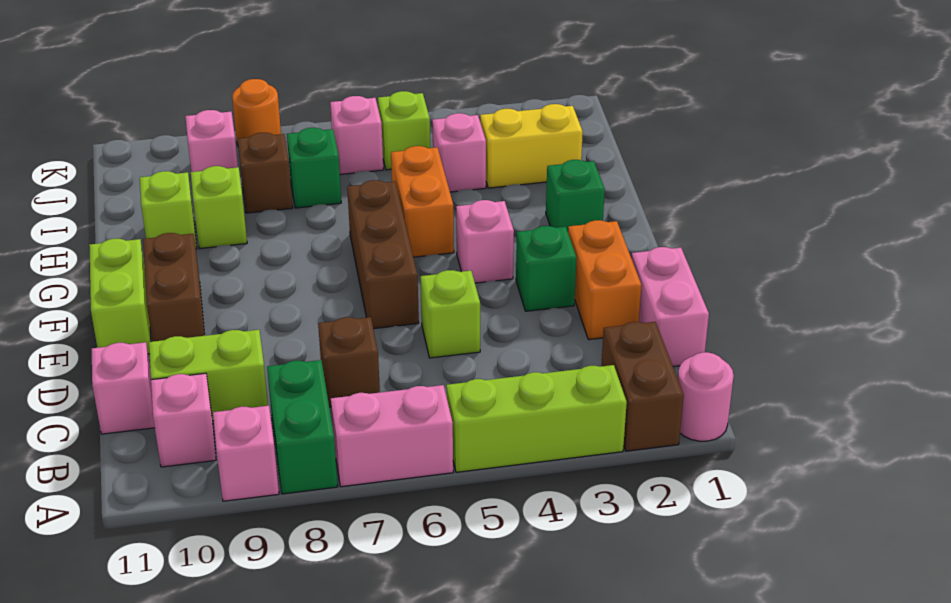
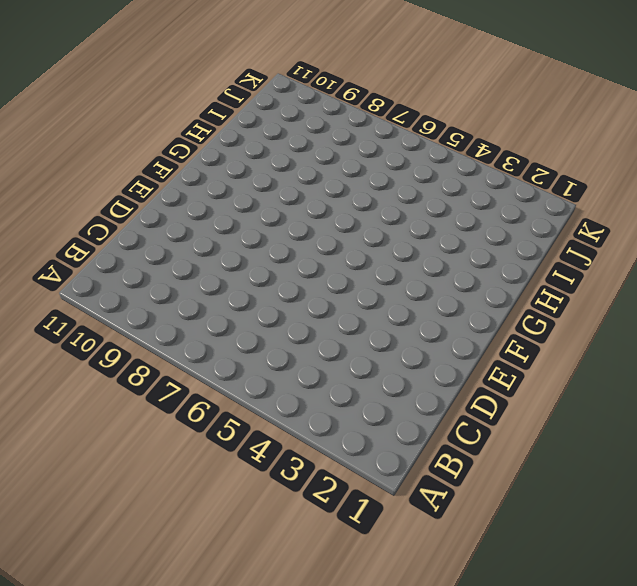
none -> pink round brick A1 level 1
none -> brown brick A2:B2 level 1
none -> lime brick A3:A5 level 1
none -> pink brick A6:A7 level 1

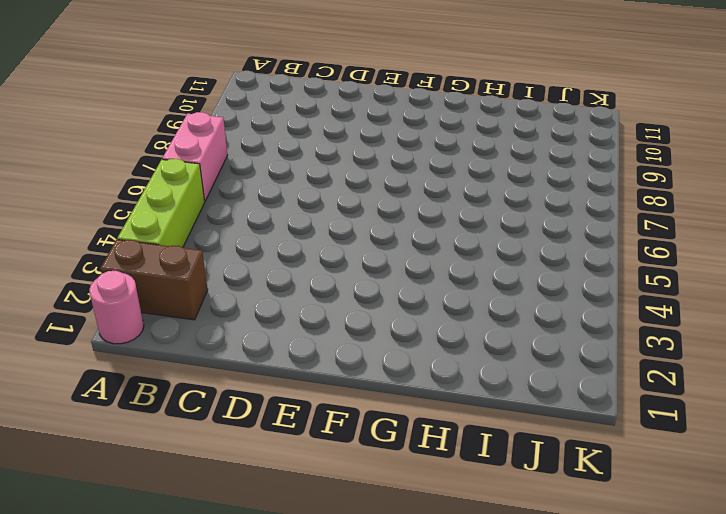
none -> green brick A8:B8 level 1
none -> pink brick A9 level 1
none -> pink brick B10 level 1
none -> pink brick C1:D1 level 1

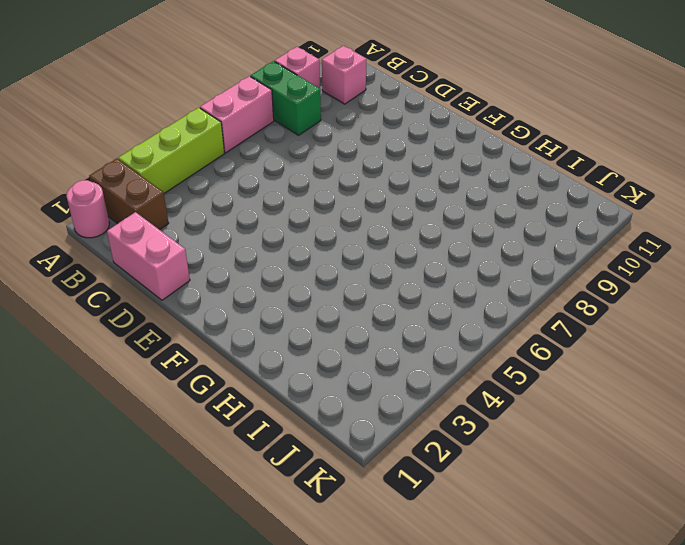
none -> brown brick C7 level 1
none -> lime brick C9:C10 level 1
none -> pink brick C11 level 1
none -> orange brick D2:E2 level 1

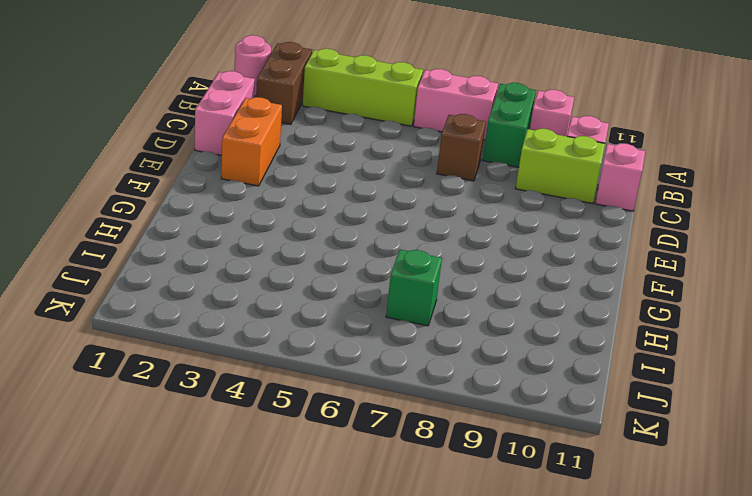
none -> lime brick D5 level 1
none -> green brick E3 level 1
none -> brown brick E6:G6 level 1
none -> brown brick E10:F10 level 1

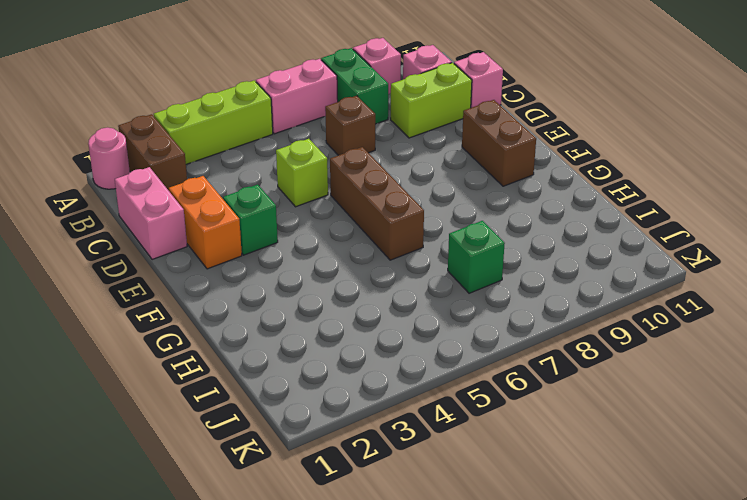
none -> lime brick E11:F11 level 1
none -> pink brick F4 level 1
none -> green brick G2 level 1
none -> orange brick G5:H5 level 1

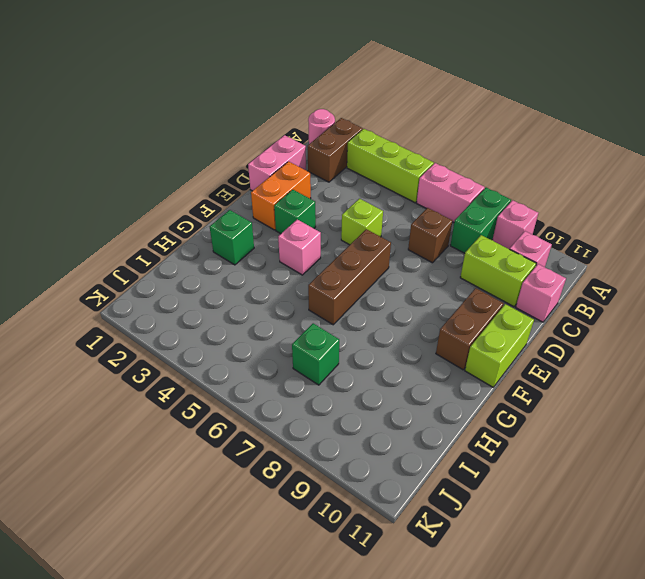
none -> orange brick G5:H5 level 1
none -> lime brick H9 level 1
none -> lime brick H10 level 1
none -> yellow brick I2:I3 level 1

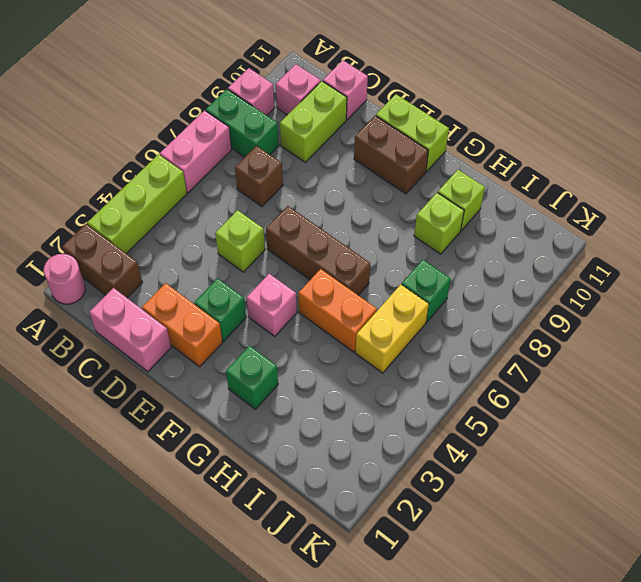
yellow brick I5:I6 level 1 -> yellow brick I2:I3 level 1
none -> pink brick I4 level 1
none -> brown brick I8 level 1
none -> lime brick J5 level 1
none -> pink brick J6 level 1

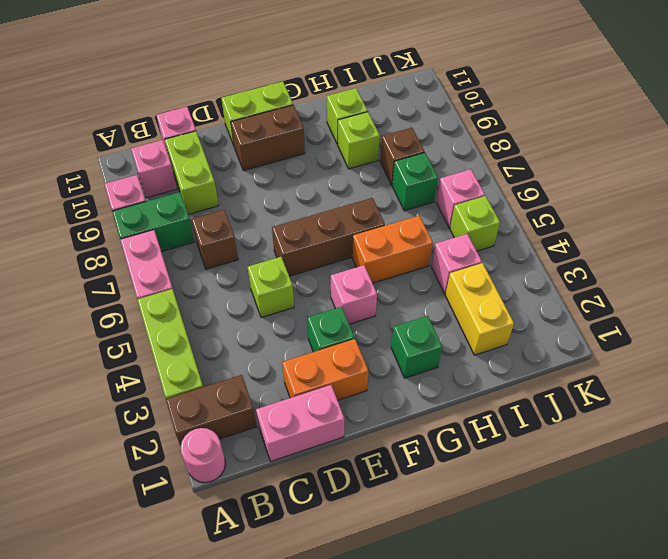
none -> pink brick J9 level 1
none -> orange round brick K8 level 1

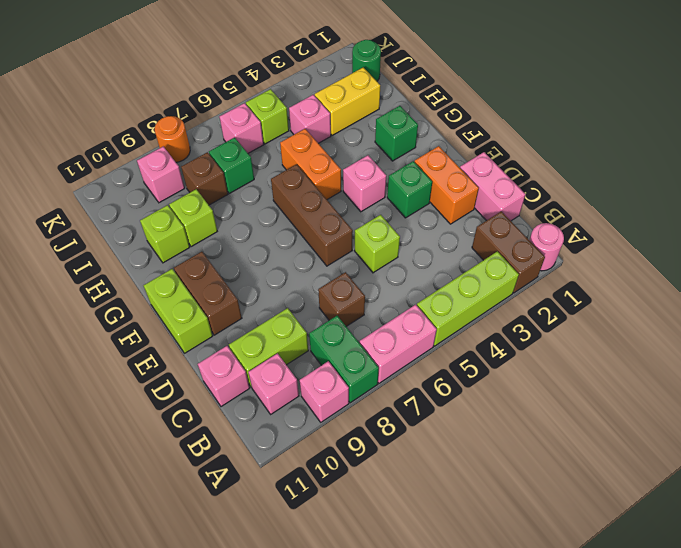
green round brick J1 level 1 -> none

